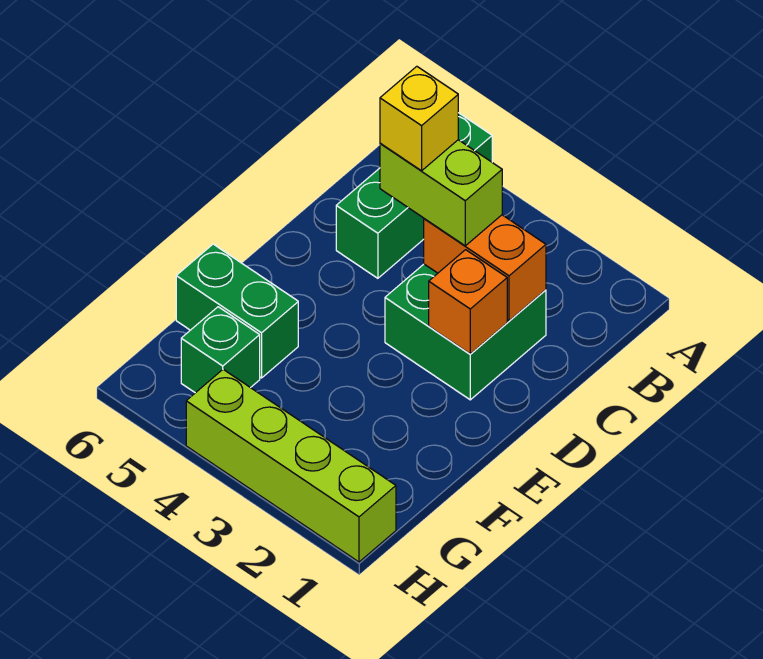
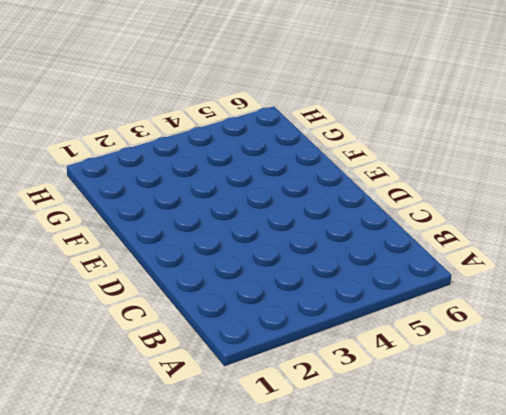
none -> green brick A5:C5 level 1
none -> green brick C2:D3 level 1

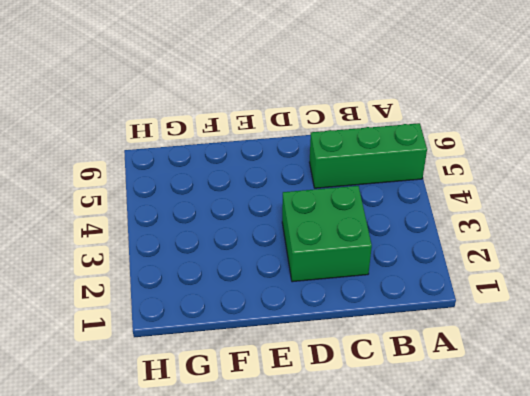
none -> green brick F5:F6 level 1
none -> green brick G5 level 1

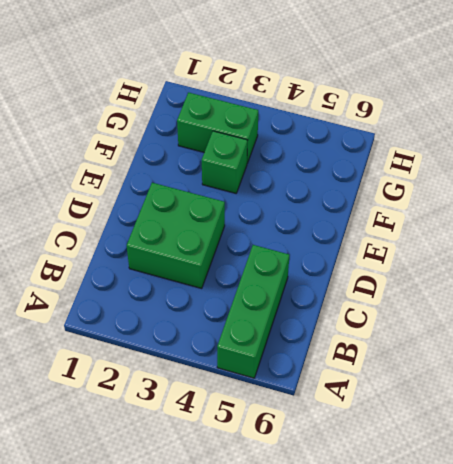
green brick F3 level 1 -> green brick G5 level 1
green brick G2:G3 level 1 -> green brick F5:F6 level 1
none -> lime brick H1:H4 level 1
none -> orange brick C2:C3 level 2

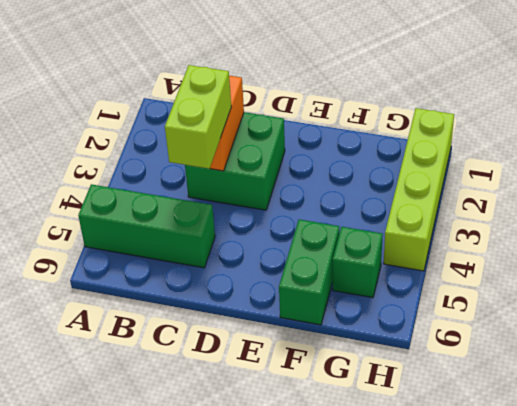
none -> orange brick D2 level 2
none -> yellow brick C4 level 4

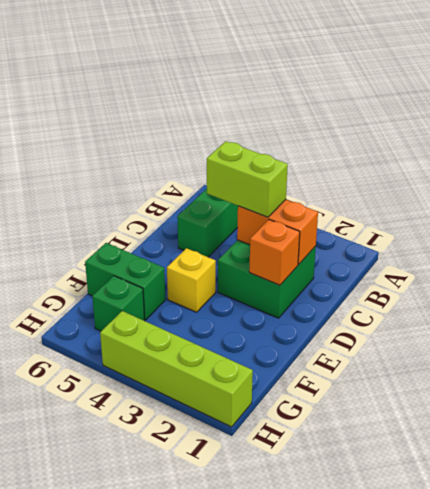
yellow brick E4 level 1 -> yellow brick C4 level 4

